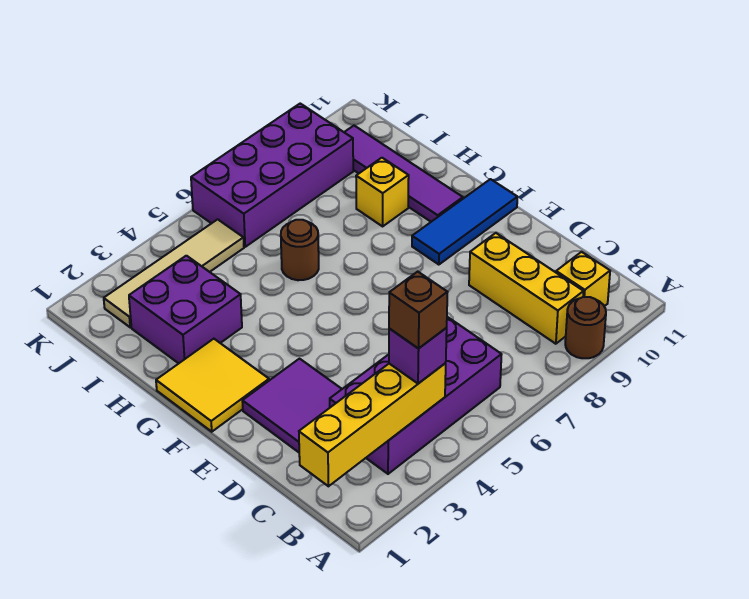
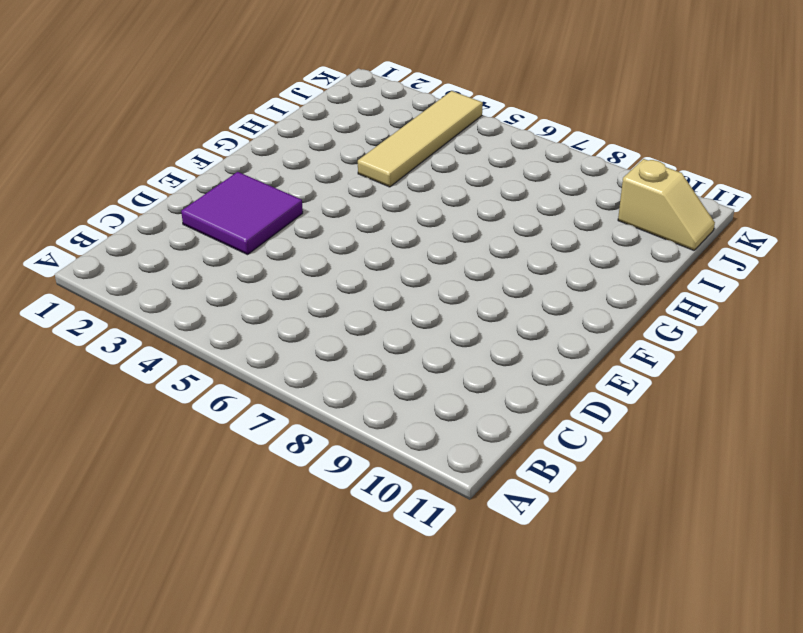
tan tile H4:K4 level 1 -> tan tile J2:J5 level 1
tan slope J10:J11 level 1 top 10 -> purple tile G10:J10 level 1
none -> brown round brick A9 level 1
none -> purple brick B3:C6 level 1
none -> yellow brick B9:D9 level 1

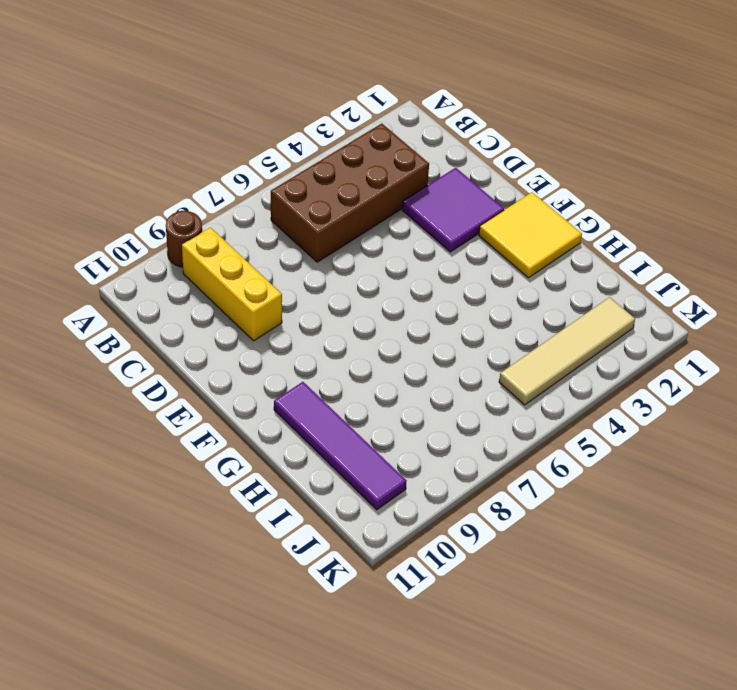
brown brick B3:C6 level 1 -> purple brick B3:C6 level 1
none -> yellow brick B10 level 1
none -> blue tile F9:F11 level 1
none -> purple brick H2:I3 level 1

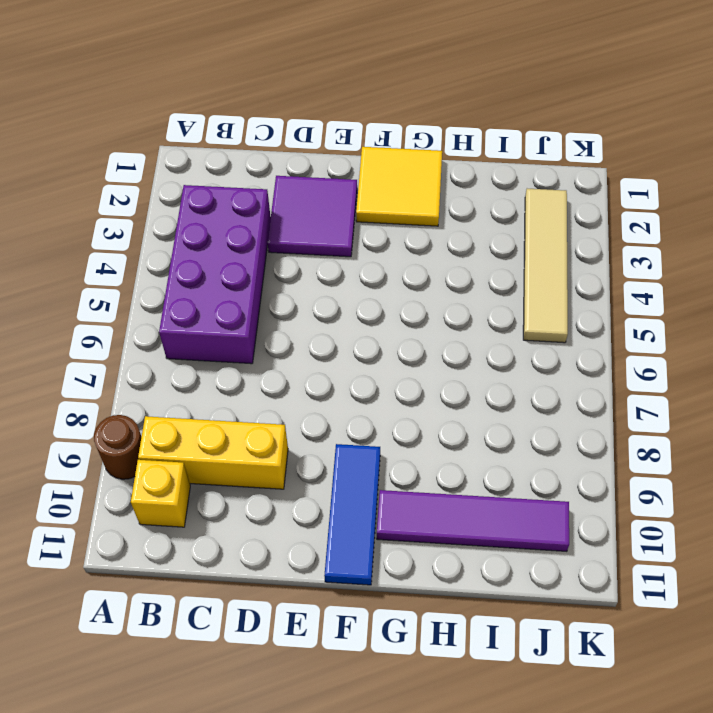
none -> purple brick H2:I3 level 1
none -> brown round brick H6 level 1
none -> yellow brick H9 level 1

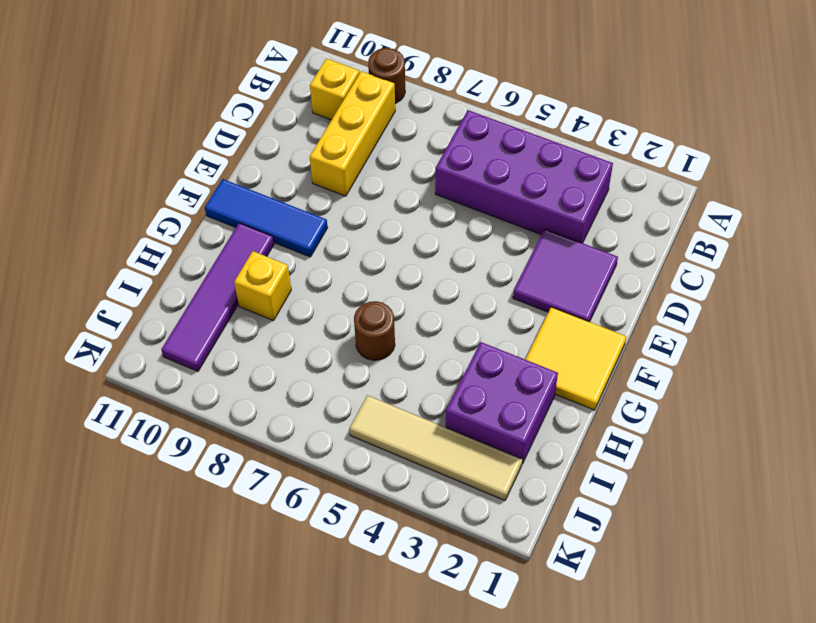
none -> purple brick J6:K9 level 1
none -> yellow brick B1:B4 level 2
none -> purple brick B4 level 3

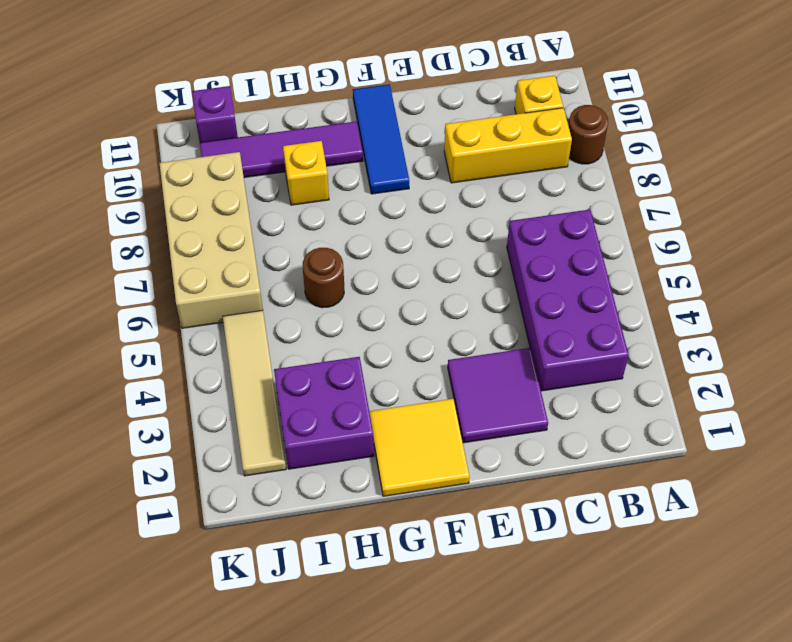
tan brick J6:K9 level 1 -> purple brick J6:K9 level 1
purple brick J11 level 1 -> purple brick B4 level 3
none -> yellow brick B1:B4 level 2
none -> brown brick B4 level 4

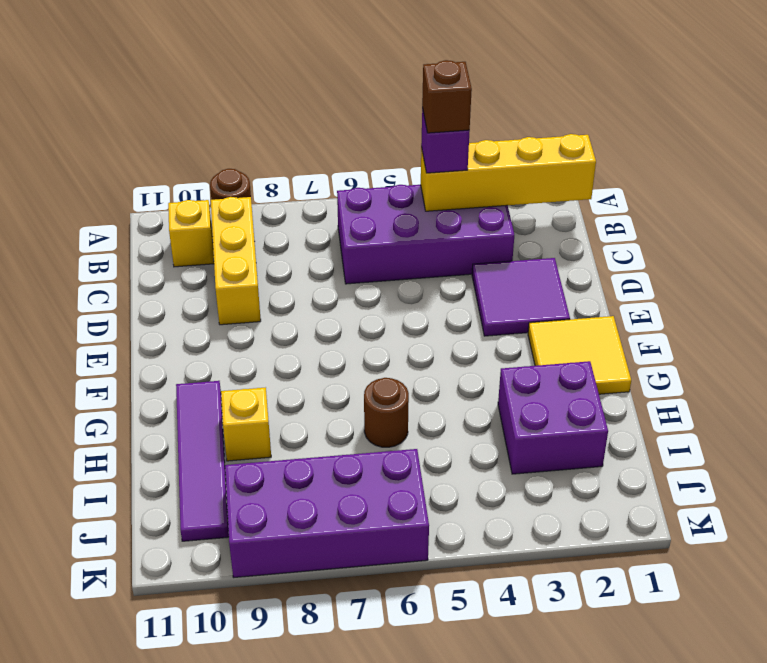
none -> blue tile F9:F11 level 1
none -> tan tile J2:J5 level 1

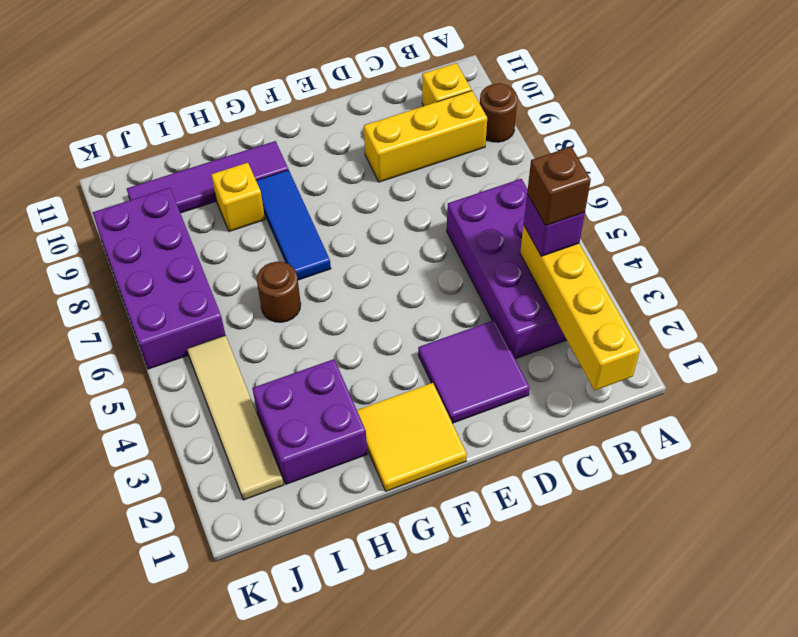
blue tile G7:G9 level 1 -> blue tile F9:F11 level 1

